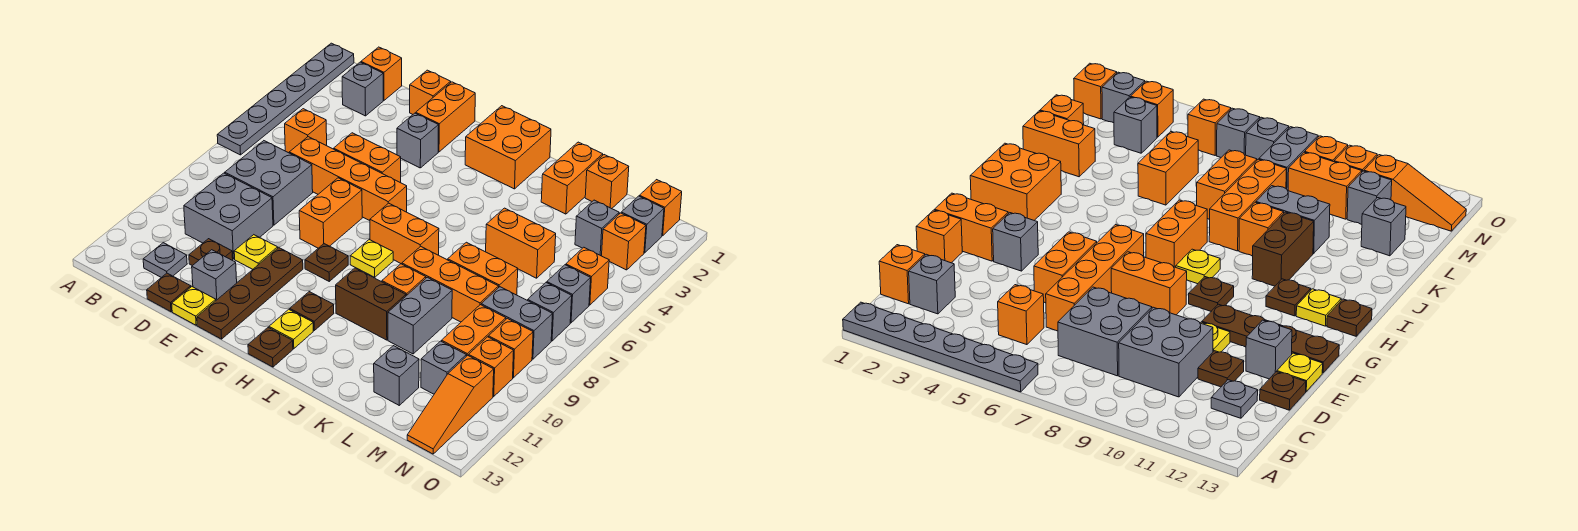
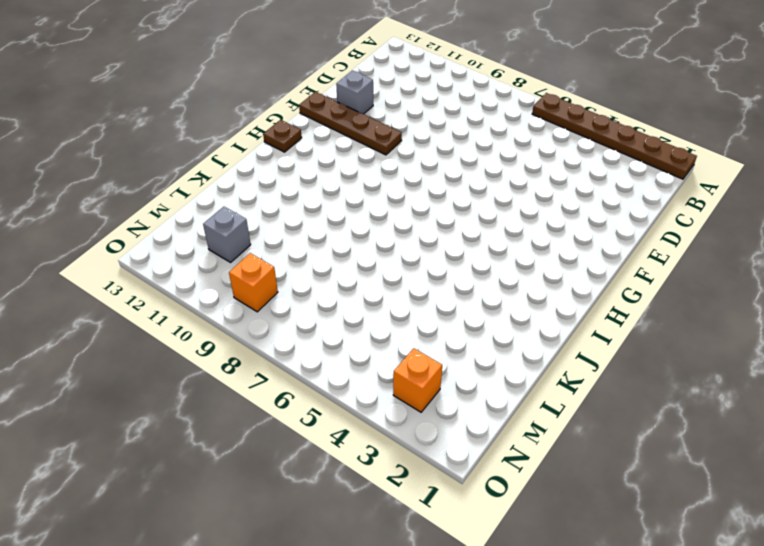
brown plate A1:A6 level 1 -> grey plate A1:A6 level 1
none -> orange brick C1 level 1
none -> grey brick C2 level 1
none -> orange brick C5 level 1
none -> grey brick C7:D8 level 1

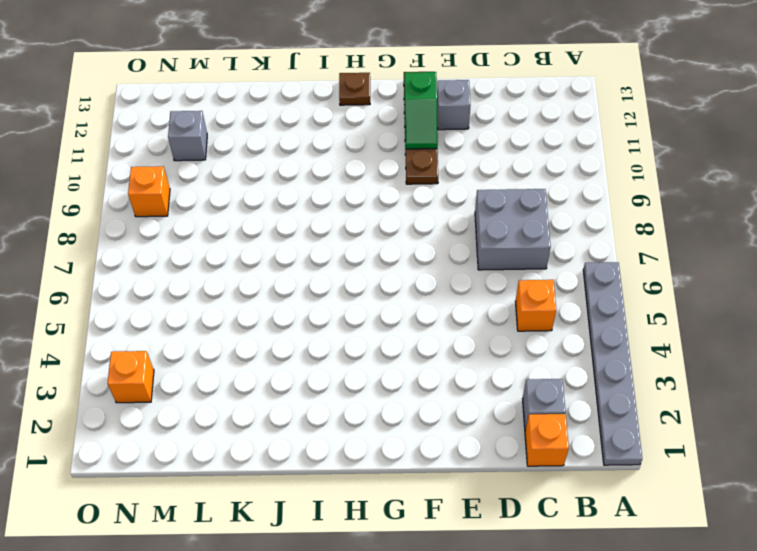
green slope F11:F12 level 2 top 12 -> none
none -> grey brick C9:D10 level 1
none -> grey plate C12 level 1
none -> orange brick D6:G6 level 1
none -> brown plate D11 level 1

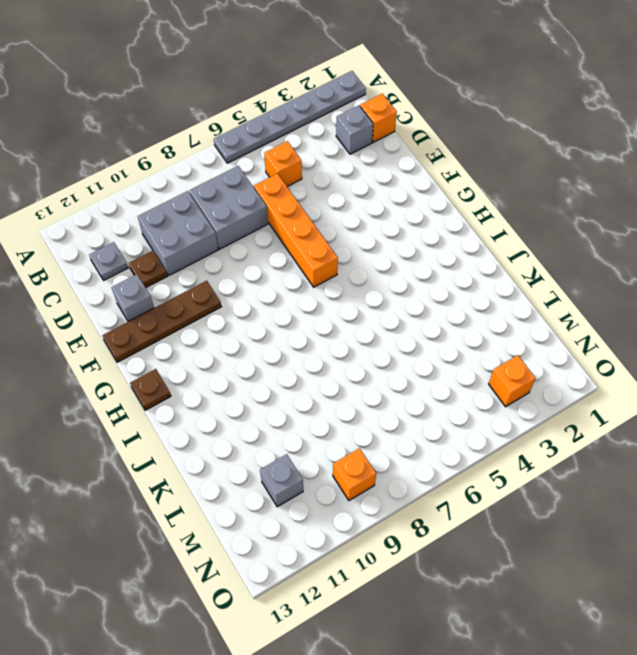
none -> brown plate D13 level 1
none -> orange brick E1 level 1
none -> orange brick E5:F5 level 1
none -> yellow plate E10 level 1

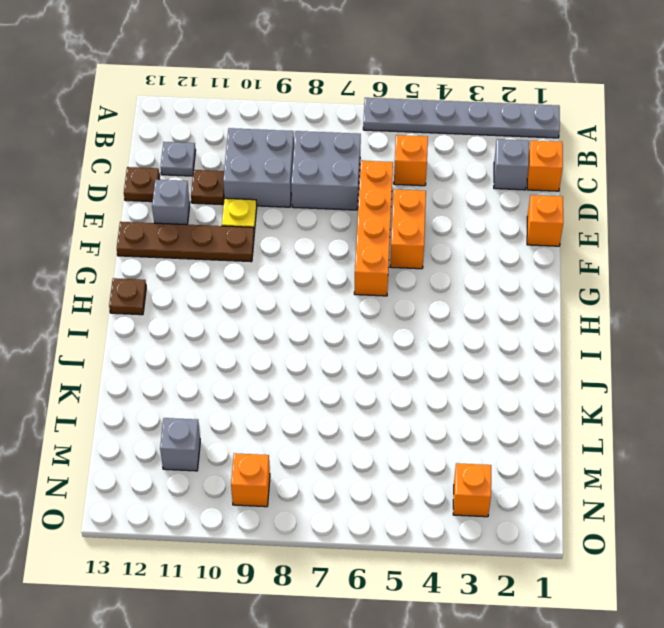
none -> yellow plate E13 level 1
none -> orange brick F1:F2 level 1
none -> grey brick F3 level 1
none -> orange brick F7:F8 level 1

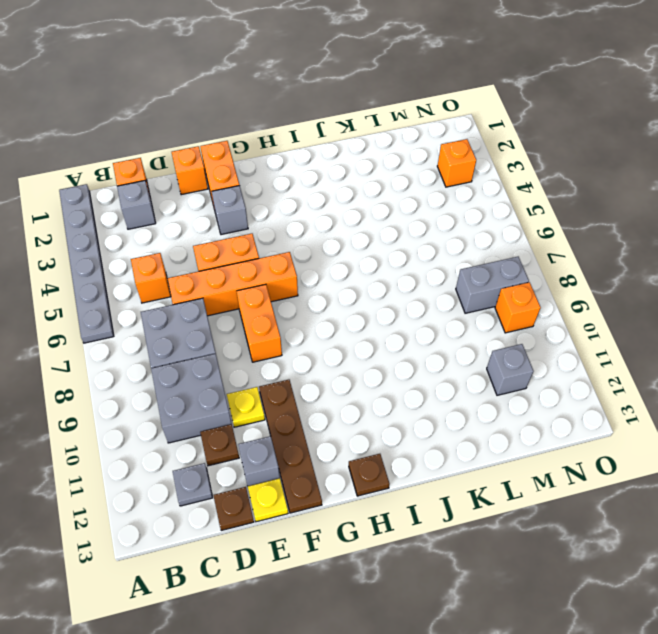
none -> brown plate G9 level 1
none -> orange brick H1:I2 level 1
none -> orange brick H7:I7 level 1
none -> yellow plate H8 level 1

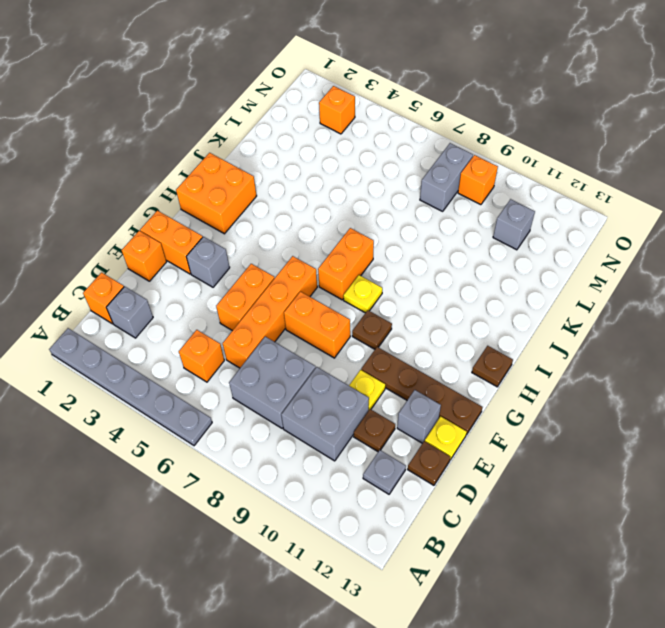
none -> brown plate H11 level 1
none -> yellow plate H12 level 1
none -> brown brick I10:J10 level 1
none -> orange brick J8:L8 level 1

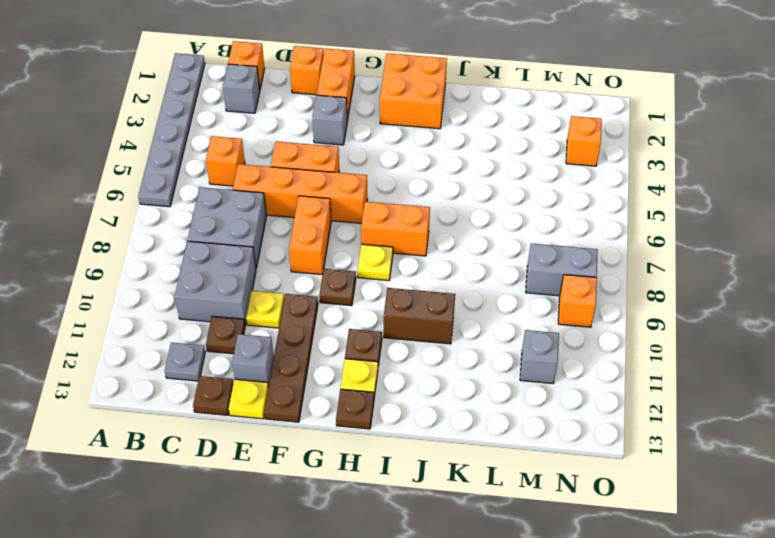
none -> orange brick J8:L8 level 1
none -> orange brick J9 level 1
none -> orange brick K1:K2 level 1
none -> orange brick K5:L5 level 1

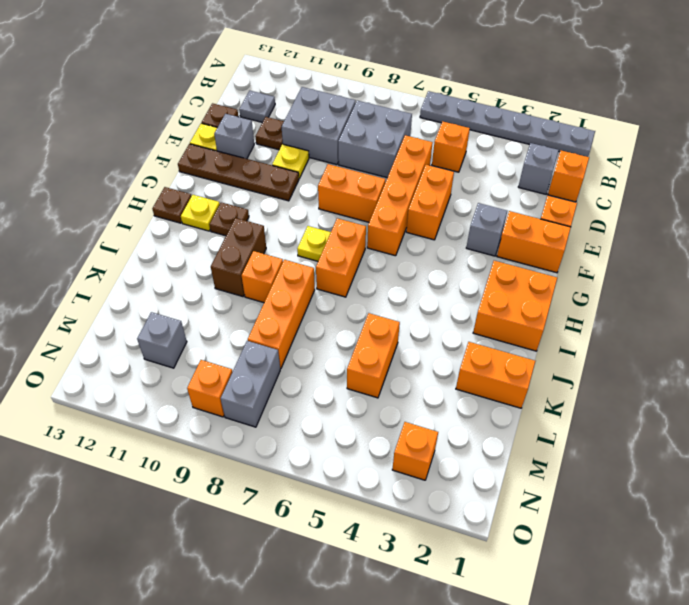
none -> brown plate G9 level 1
none -> orange brick K7:L7 level 1
none -> grey brick K9:K10 level 1
none -> orange brick L1 level 1

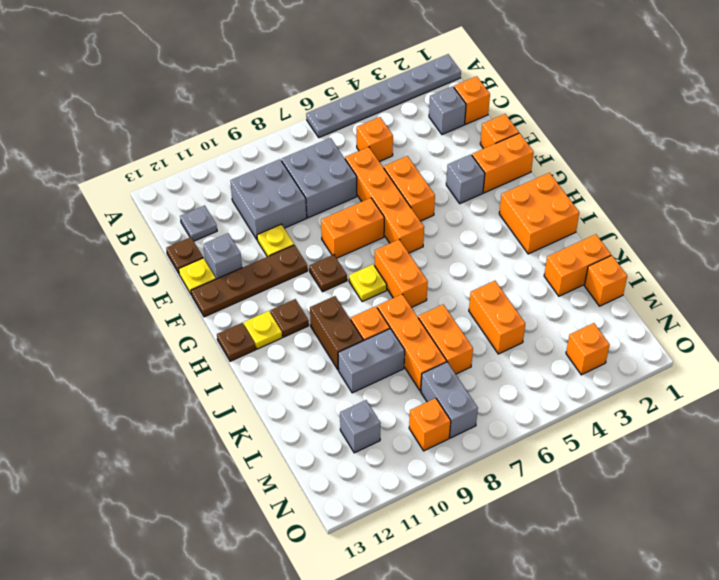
none -> brown plate D11 level 1
none -> grey brick L12 level 1
none -> grey brick M3 level 1
none -> orange brick M9:M10 level 1

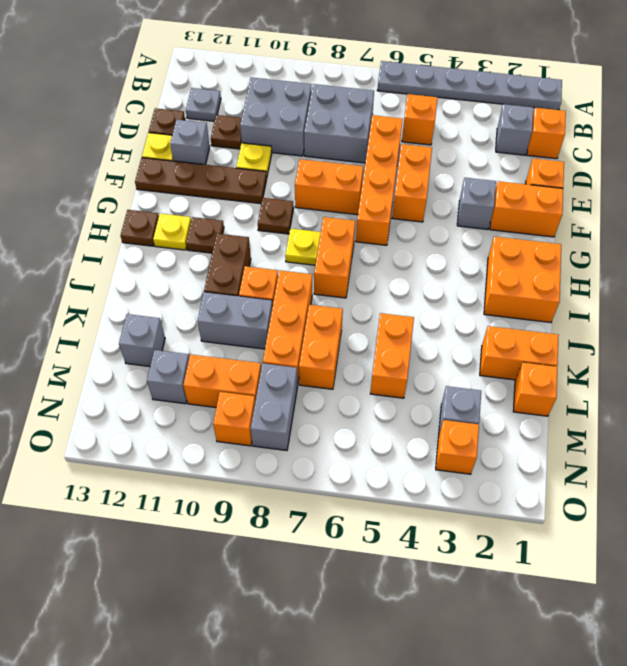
none -> orange brick N1 level 1
none -> grey brick N2 level 1
none -> orange brick N5 level 1
none -> grey brick N6 level 1

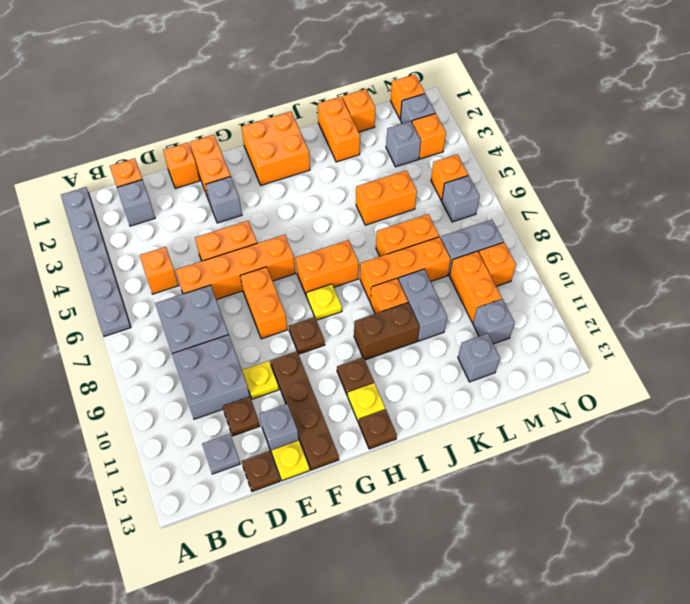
none -> grey brick N7 level 1
none -> orange brick N10 level 1
none -> orange slope N11:N13 level 1 top 11

